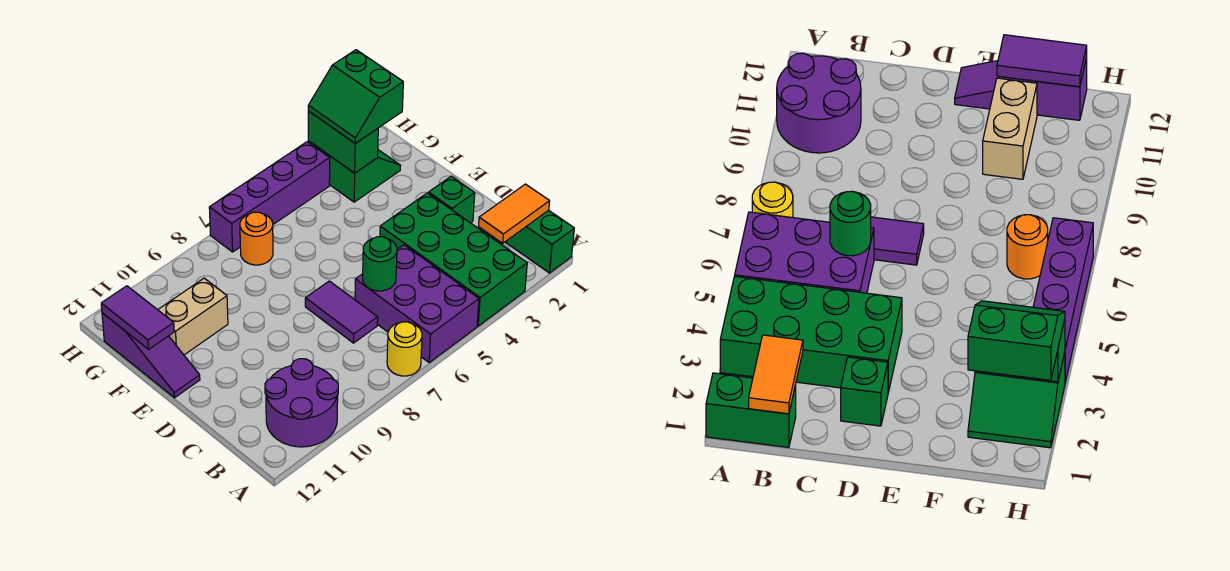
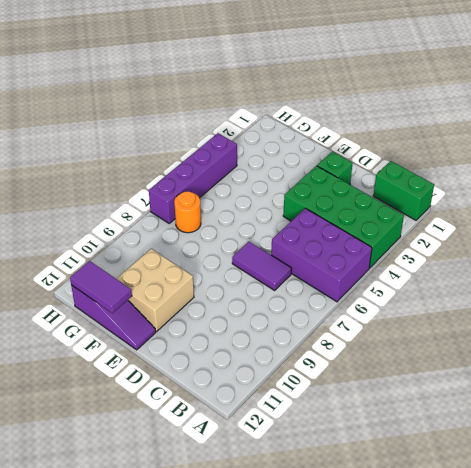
tan brick E10:F11 level 1 -> tan brick F10:F11 level 1
none -> yellow round brick A7 level 1
none -> purple round brick A10:B11 level 1
none -> green slope G2:H3 level 1 top 3

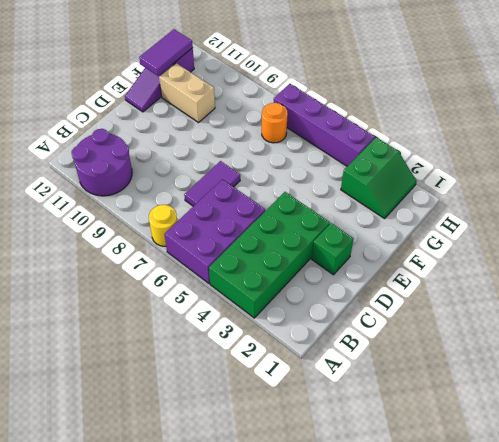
none -> green brick A1:B1 level 1
none -> orange tile B1:B2 level 2
none -> green round brick C6 level 2

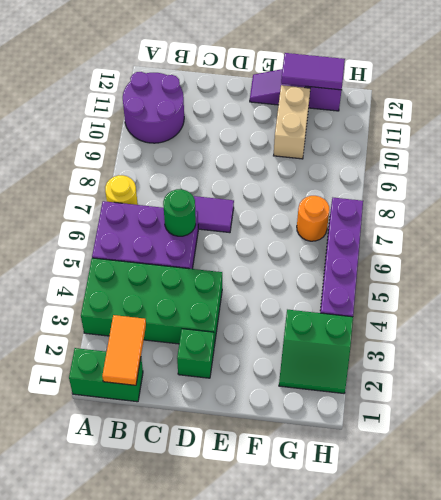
none -> green brick G3:H3 level 2
none -> green slope G2:H3 level 3 top 2

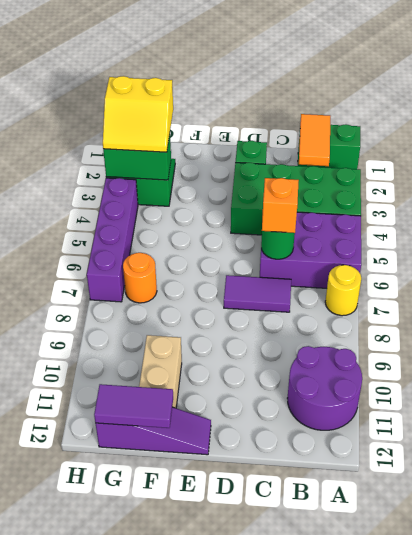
orange brick C6 level 3 -> none
yellow slope G2:H3 level 3 top 2 -> green slope G2:H3 level 3 top 2

